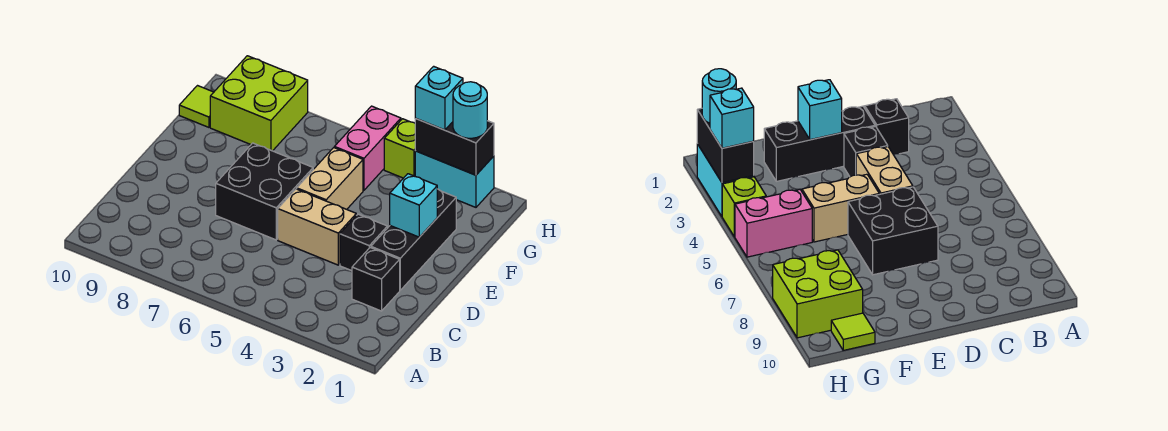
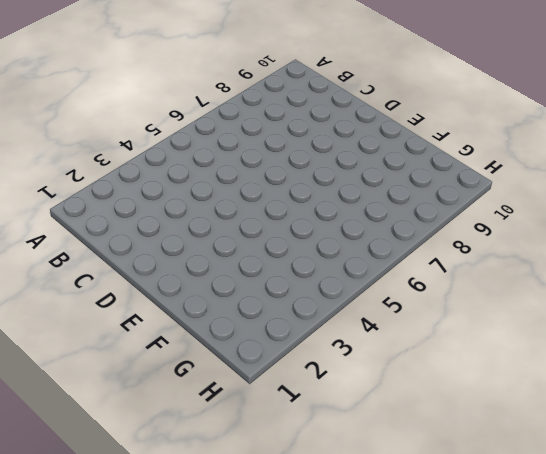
none -> black brick C2 level 1
none -> black brick D2:F2 level 1
none -> black brick D3 level 1

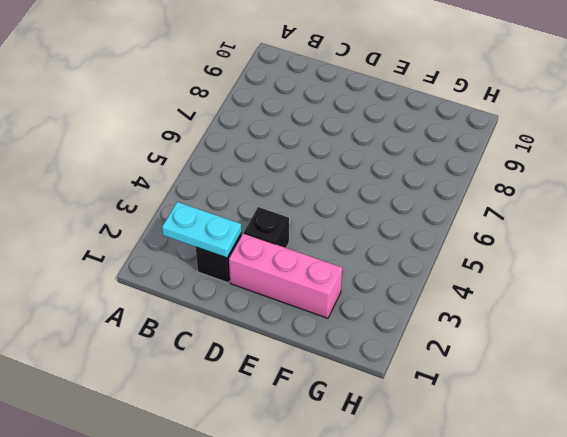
cyan plate B2:C2 level 2 -> none
pink brick D2:F2 level 1 -> black brick D2:F2 level 1
none -> tan brick D4:D5 level 1
none -> black brick D6:E7 level 1
none -> tan brick E5:F5 level 1

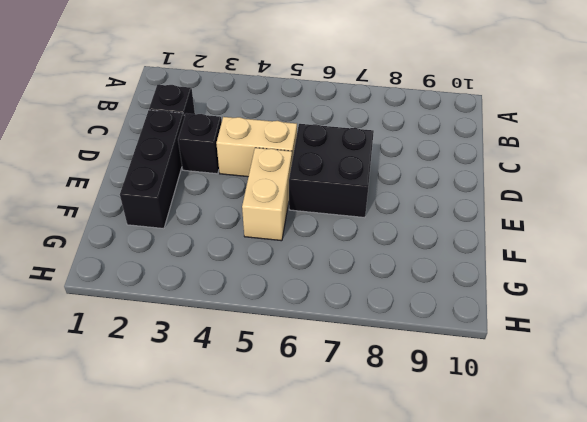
none -> pink brick G5:H5 level 1
none -> lime brick G8:H9 level 1
none -> lime tile G10 level 1

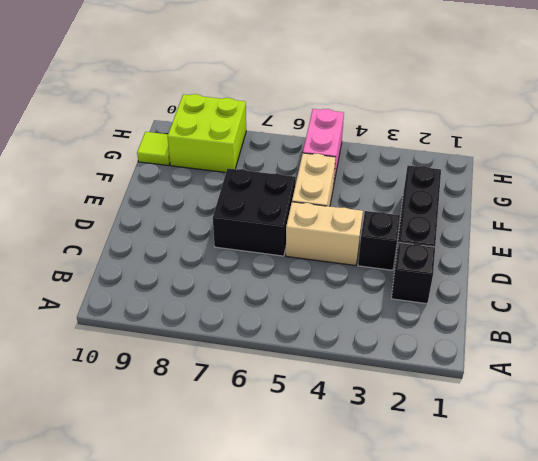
none -> cyan brick H2:H3 level 1
none -> lime brick H4 level 1
none -> cyan brick E2 level 2

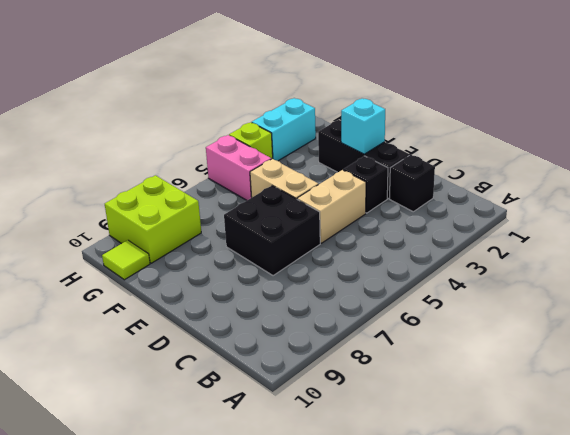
none -> black brick H2:H3 level 2
none -> cyan round brick H2 level 3
none -> cyan brick H3 level 3

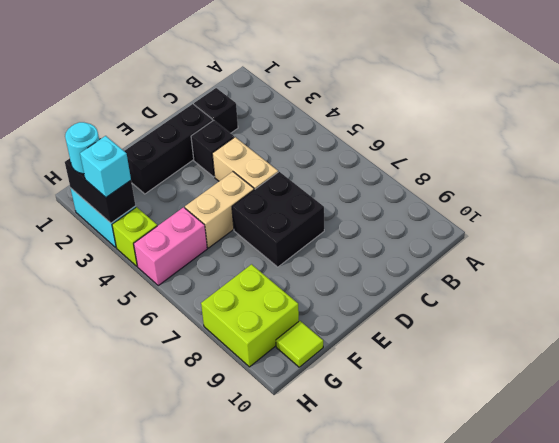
none -> cyan brick E2 level 2

